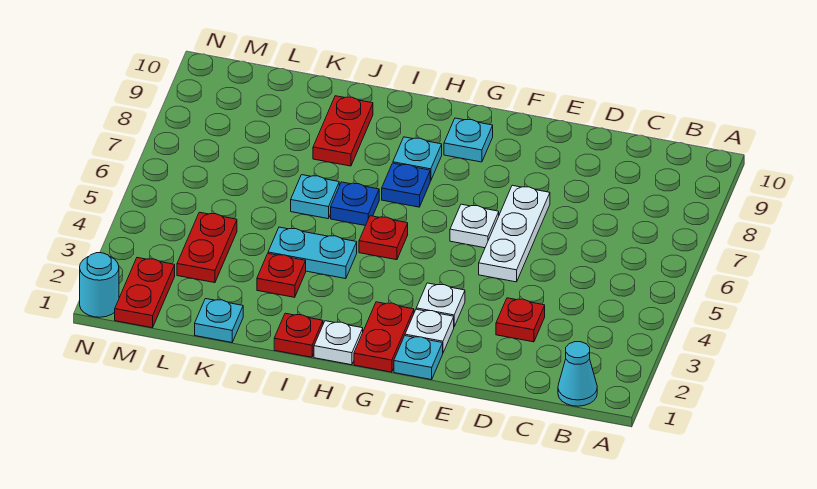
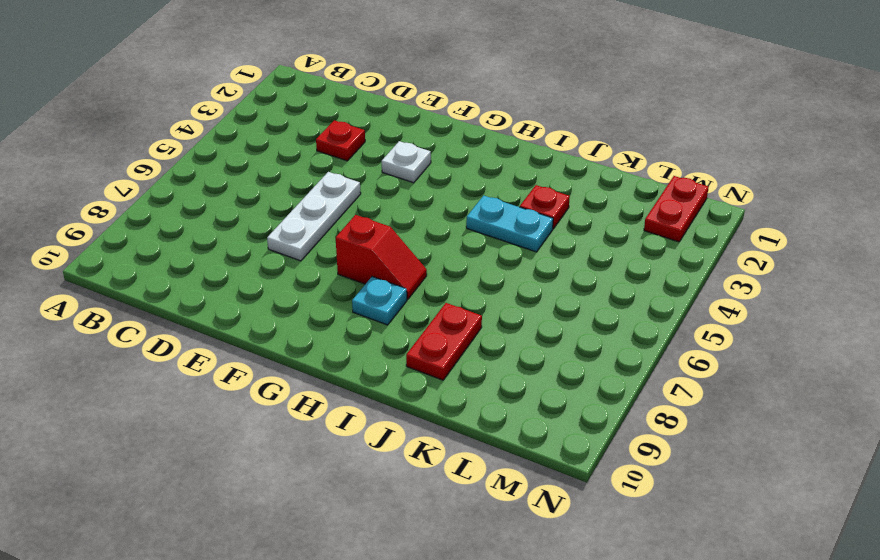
red slope G7:H7 level 1 top G -> blue plate H7 level 1
none -> cyan cone B1 level 1
none -> cyan plate F1 level 1
none -> white plate F2 level 1

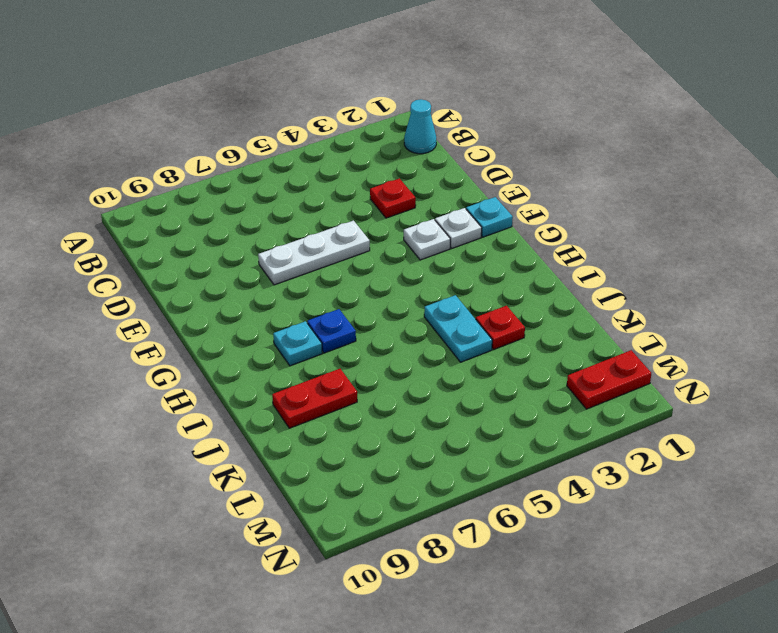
none -> white plate F6 level 1
none -> red plate G1:G2 level 1
none -> cyan plate G9 level 1

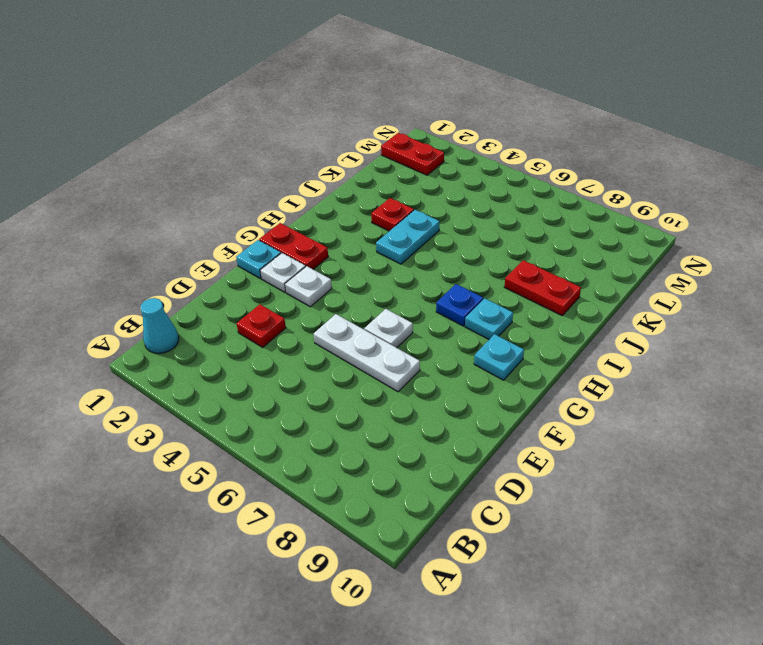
none -> white plate H1 level 1
none -> red plate H5 level 1
none -> red plate I1 level 1

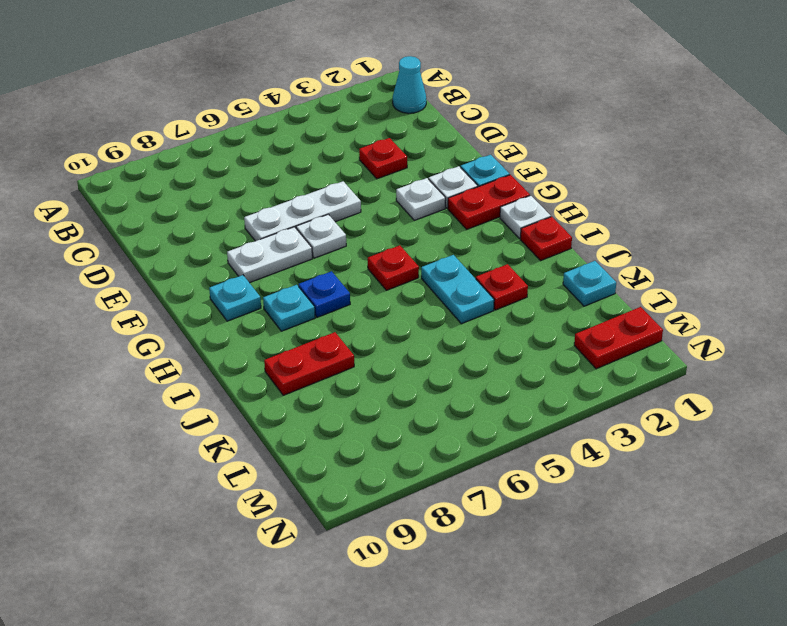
white plate F7:F8 level 1 -> none
none -> blue plate I6 level 1
none -> cyan plate J6 level 1
none -> red plate L3:L4 level 1

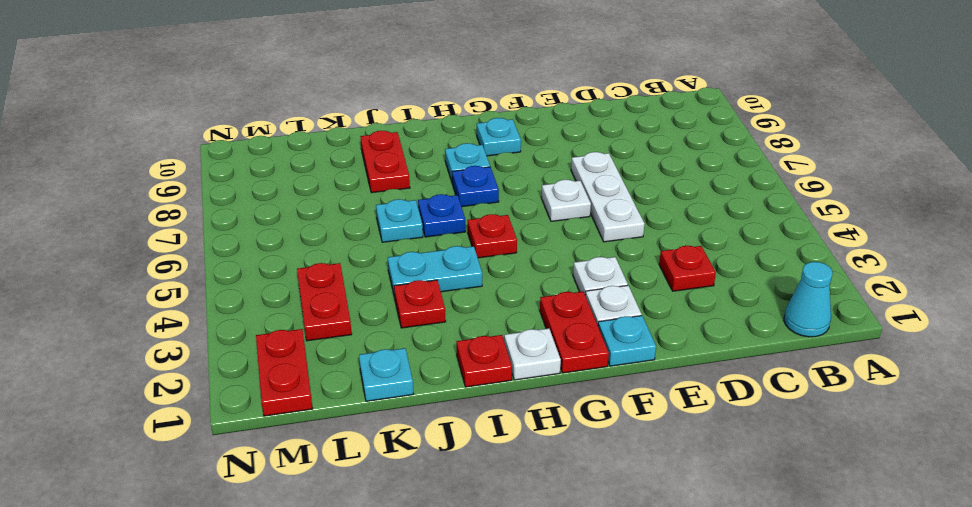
none -> cyan round brick N1 level 1

